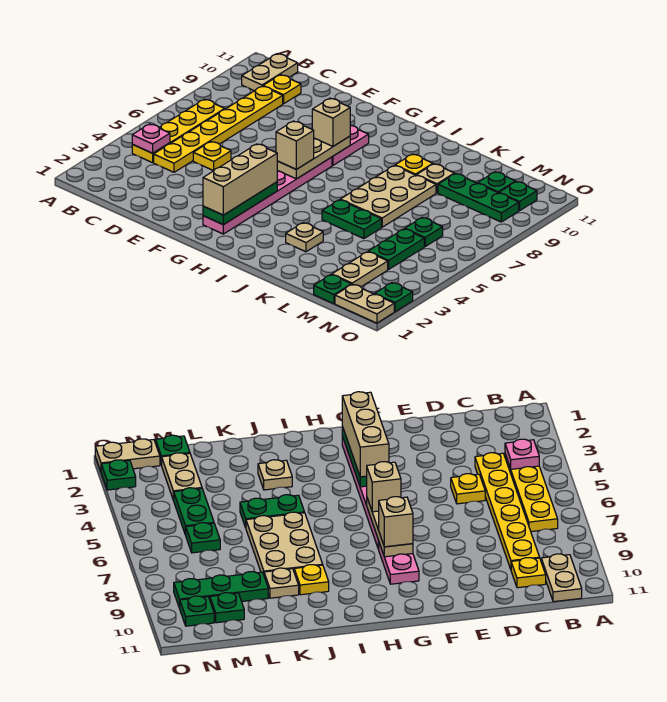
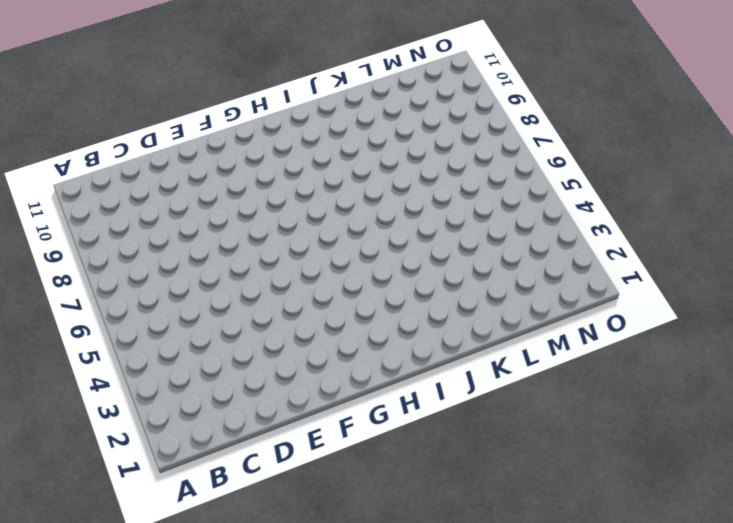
none -> yellow plate B4:B7 level 1
none -> tan plate B10:B11 level 1
none -> yellow plate C4:C9 level 1

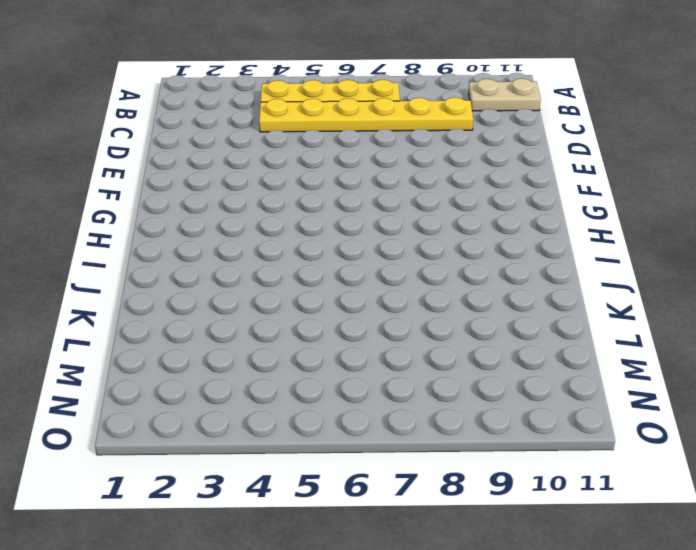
none -> yellow plate C10 level 1
none -> yellow plate D5 level 1
none -> pink plate G2:G7 level 1

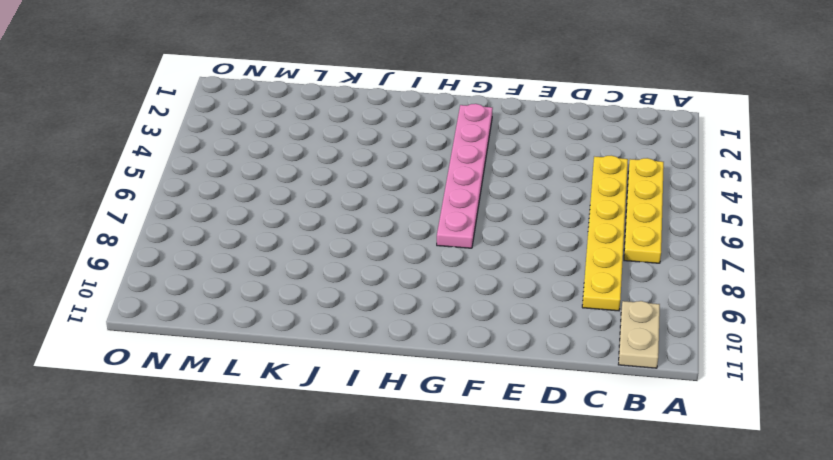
none -> yellow plate C10 level 1
none -> yellow plate D5 level 1
none -> pink plate G8:G9 level 1

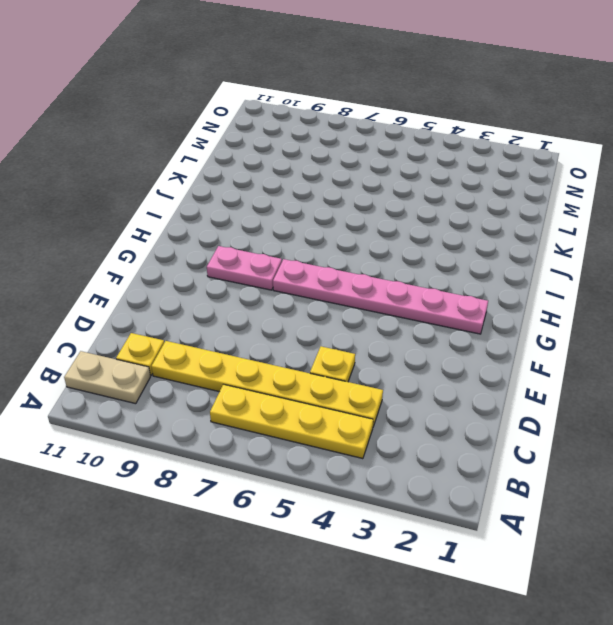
none -> tan plate J3 level 1
none -> green plate J5:K5 level 1
none -> tan plate J6:K8 level 1

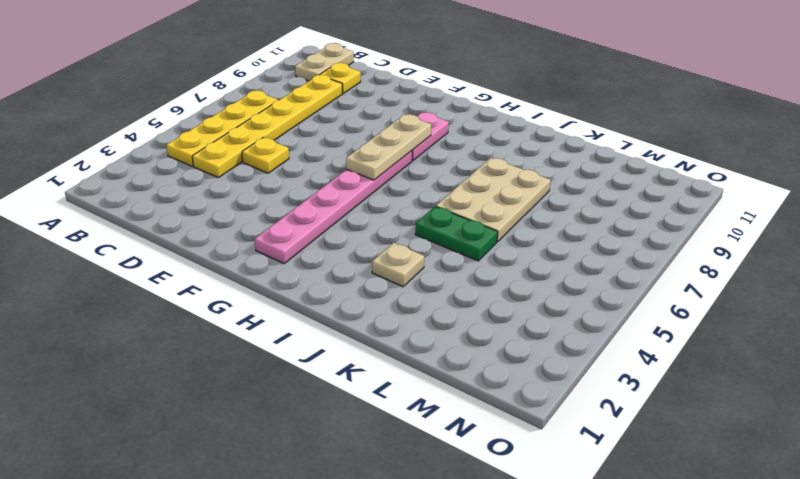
none -> yellow plate J9 level 1
none -> tan plate K9 level 1
none -> green plate L9:N9 level 1

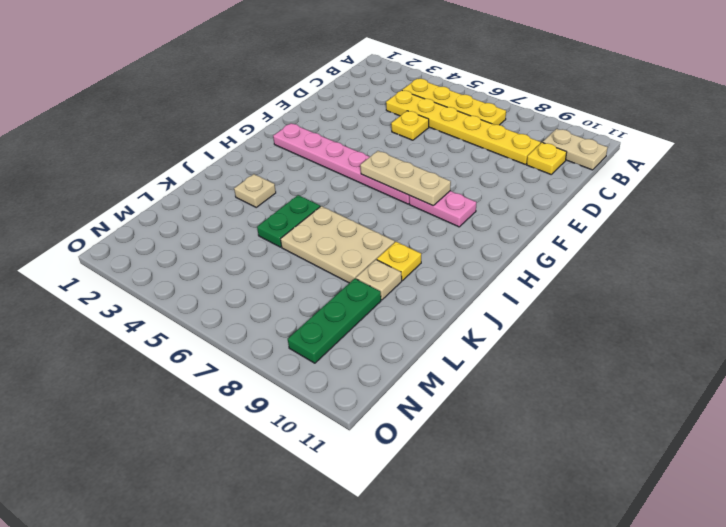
none -> green plate M1 level 1
none -> tan plate M2:M3 level 1
none -> green plate M4:M5 level 1

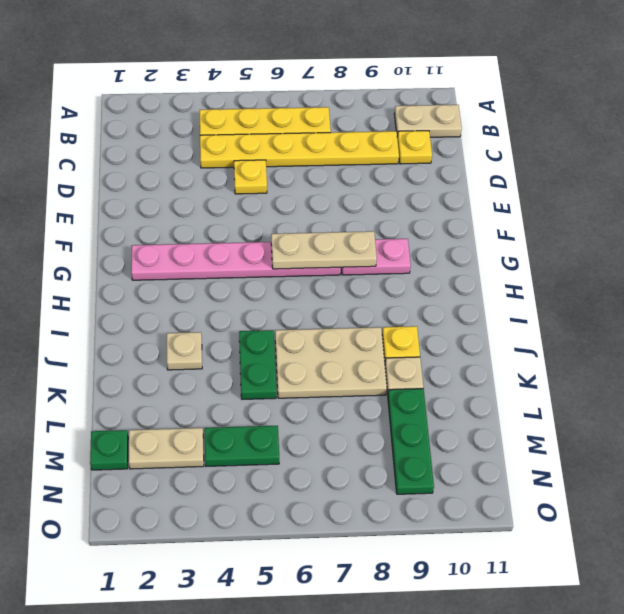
none -> green plate M6 level 1
none -> green plate M10 level 1
none -> tan plate N1:O1 level 1

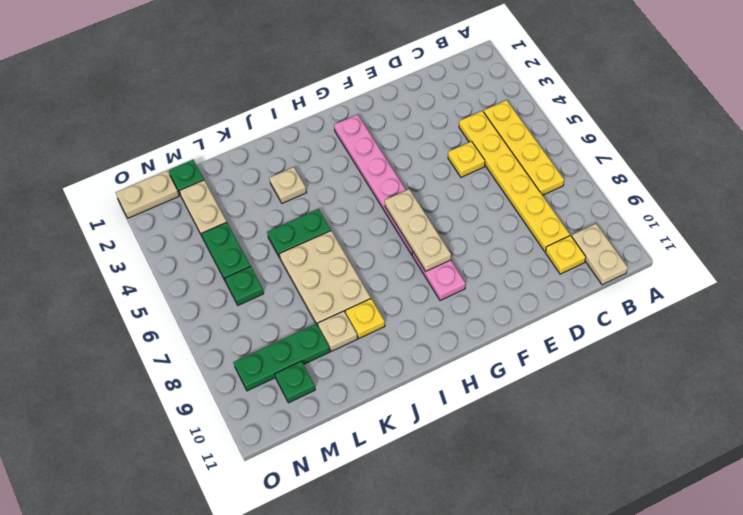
none -> green plate N10 level 1
none -> green plate O2 level 1
none -> pink plate B4 level 2

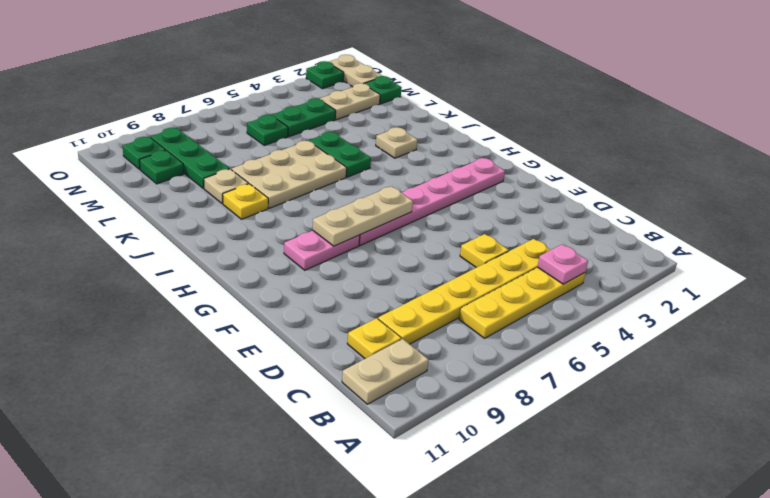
none -> green plate G2:G4 level 2
none -> tan brick G2:G4 level 3
none -> tan brick G6 level 3

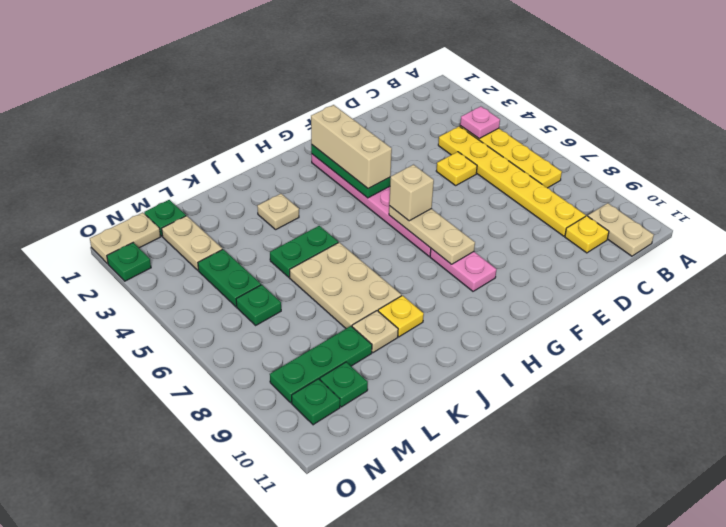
none -> tan brick G8 level 3

